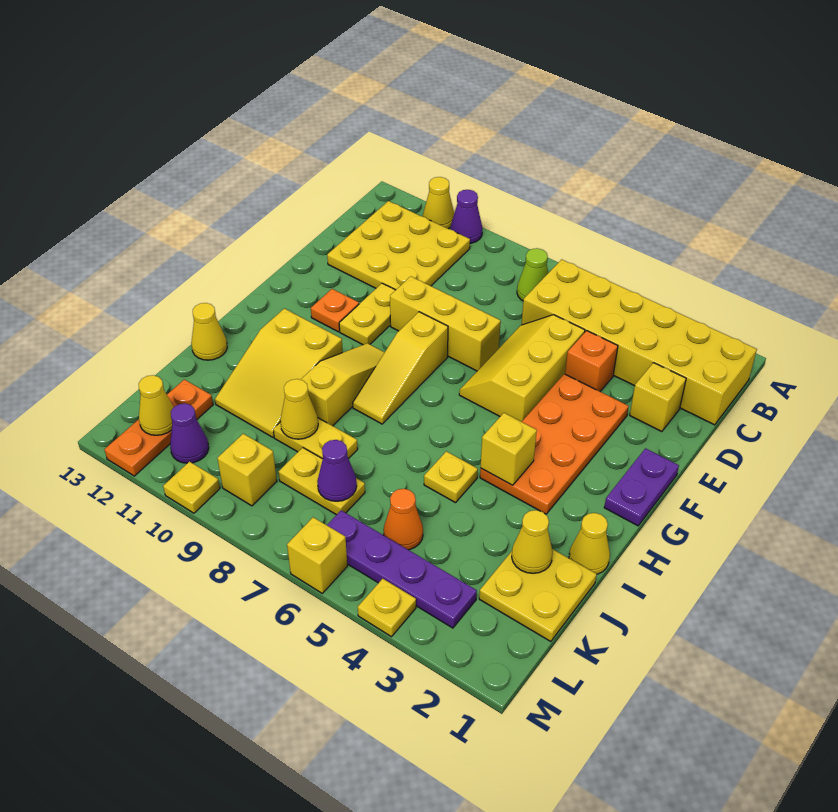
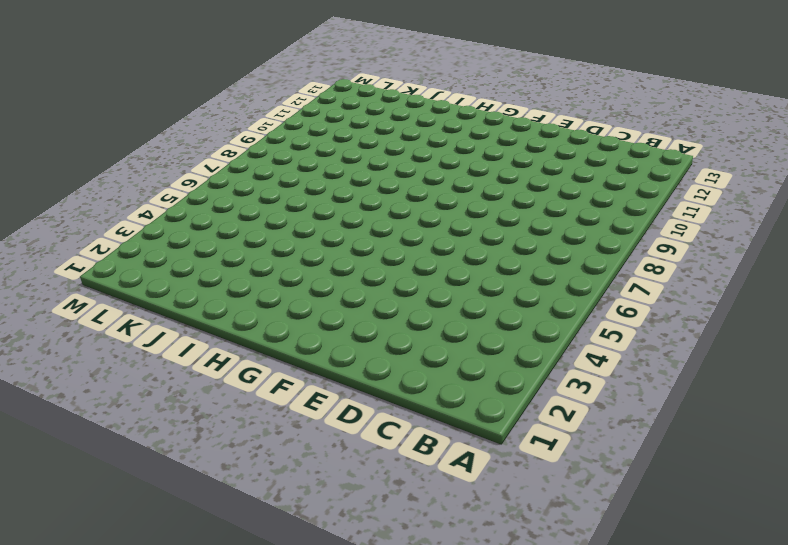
none -> purple cone A10 level 1
none -> yellow cone A11 level 1
none -> yellow brick B1:C6 level 1
none -> lime cone B7 level 1

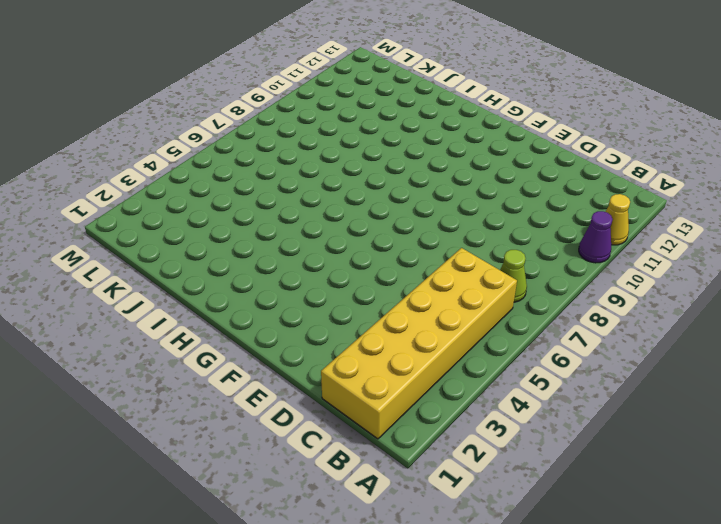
none -> yellow plate B10:D12 level 1
none -> yellow brick D2 level 1
none -> orange brick D4 level 1
none -> yellow slope D5:F6 level 1 top 5

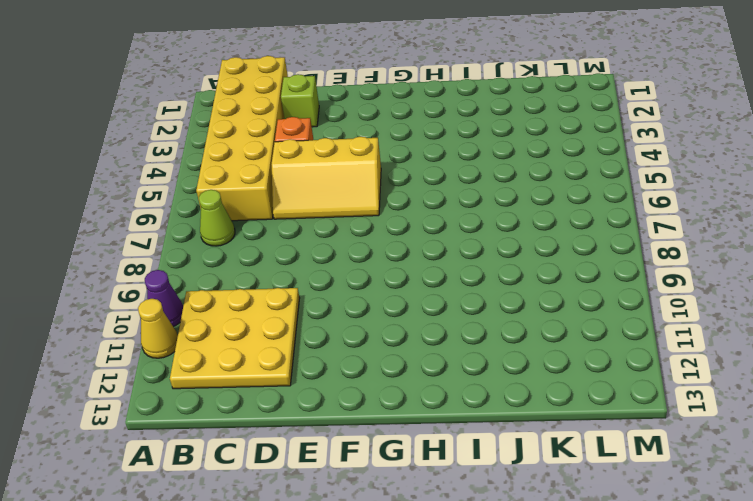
lime brick D2 level 1 -> yellow brick D2 level 1
none -> orange plate E3:H4 level 1
none -> yellow brick E7:E9 level 1
none -> yellow plate E10:F10 level 1
none -> purple plate F1:G1 level 1

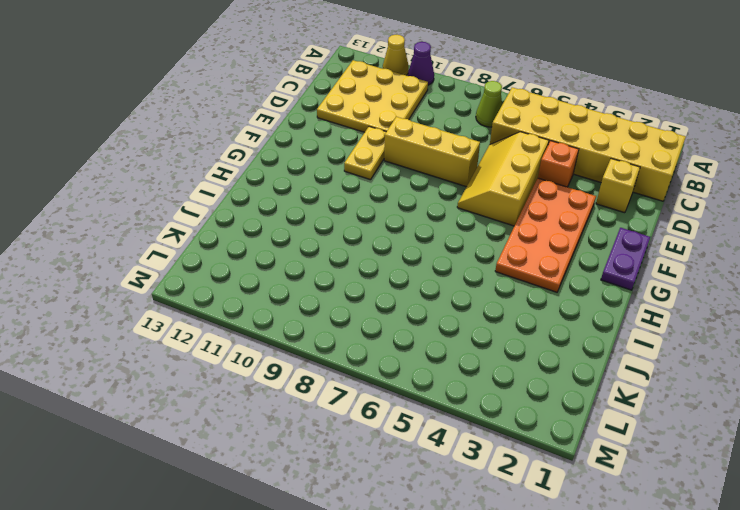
none -> yellow slope F8:H8 level 1 top F
none -> orange plate F11 level 1
none -> yellow slope G9:I9 level 1 top I
none -> yellow slope H10:J11 level 1 top H

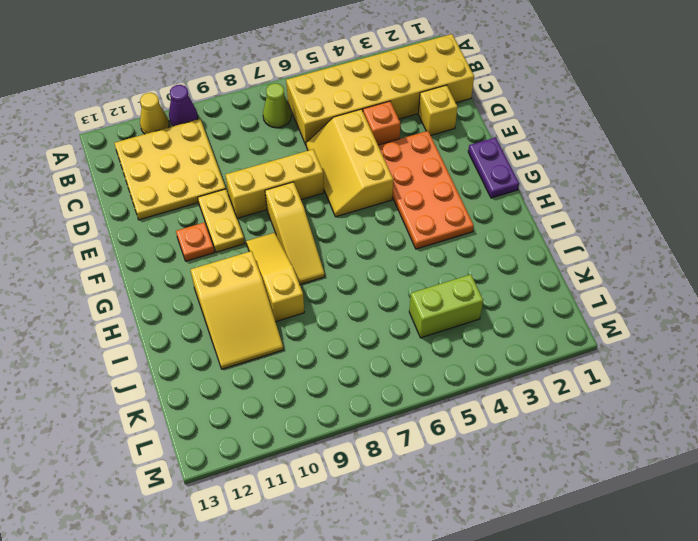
lime brick K4:K5 level 1 -> orange cone K5 level 1
none -> yellow cone I1 level 1
none -> yellow plate I5 level 1
none -> yellow cone I13 level 1
none -> yellow plate J1:K2 level 1

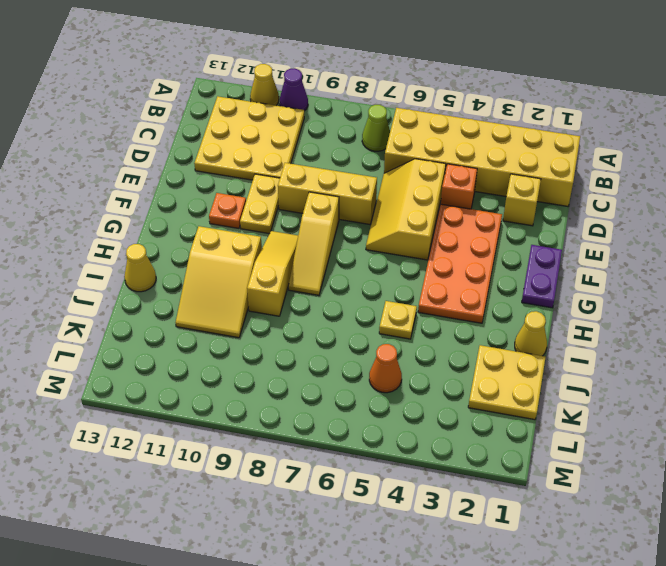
none -> yellow plate J8:J9 level 1
none -> yellow plate K7:K8 level 1
none -> orange plate K12:M12 level 1
none -> purple plate L3:L6 level 1

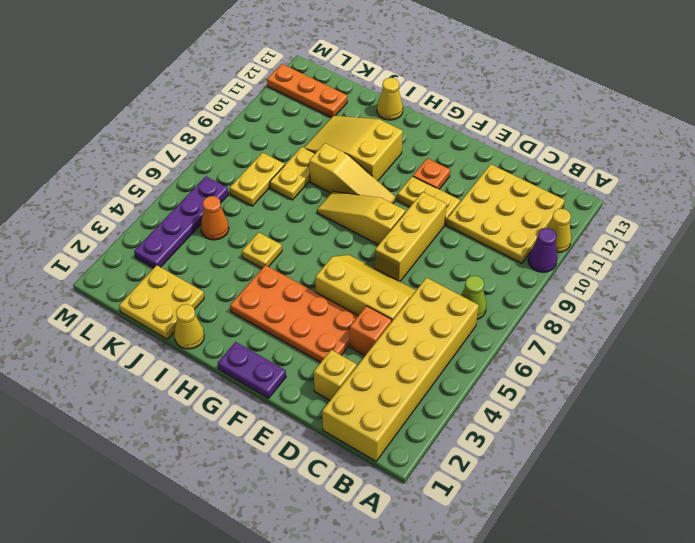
none -> yellow brick L9 level 1
none -> purple cone L11 level 1
none -> yellow plate M4 level 1
none -> yellow brick M6 level 1

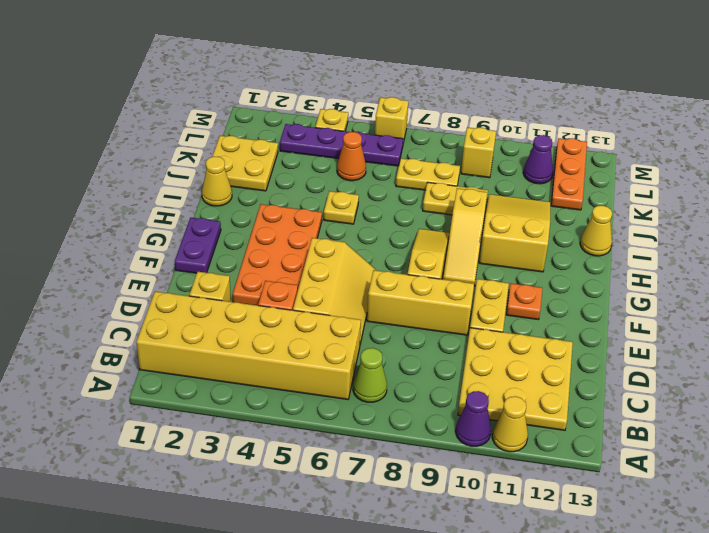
none -> yellow plate M10 level 1
none -> yellow brick H4 level 2
none -> yellow cone J2 level 2
none -> yellow cone J9 level 2

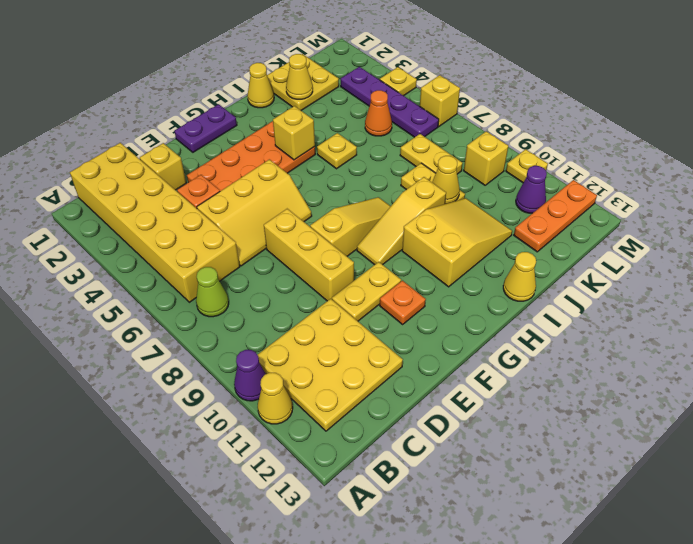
none -> purple cone K7 level 2
none -> yellow cone L12 level 2

